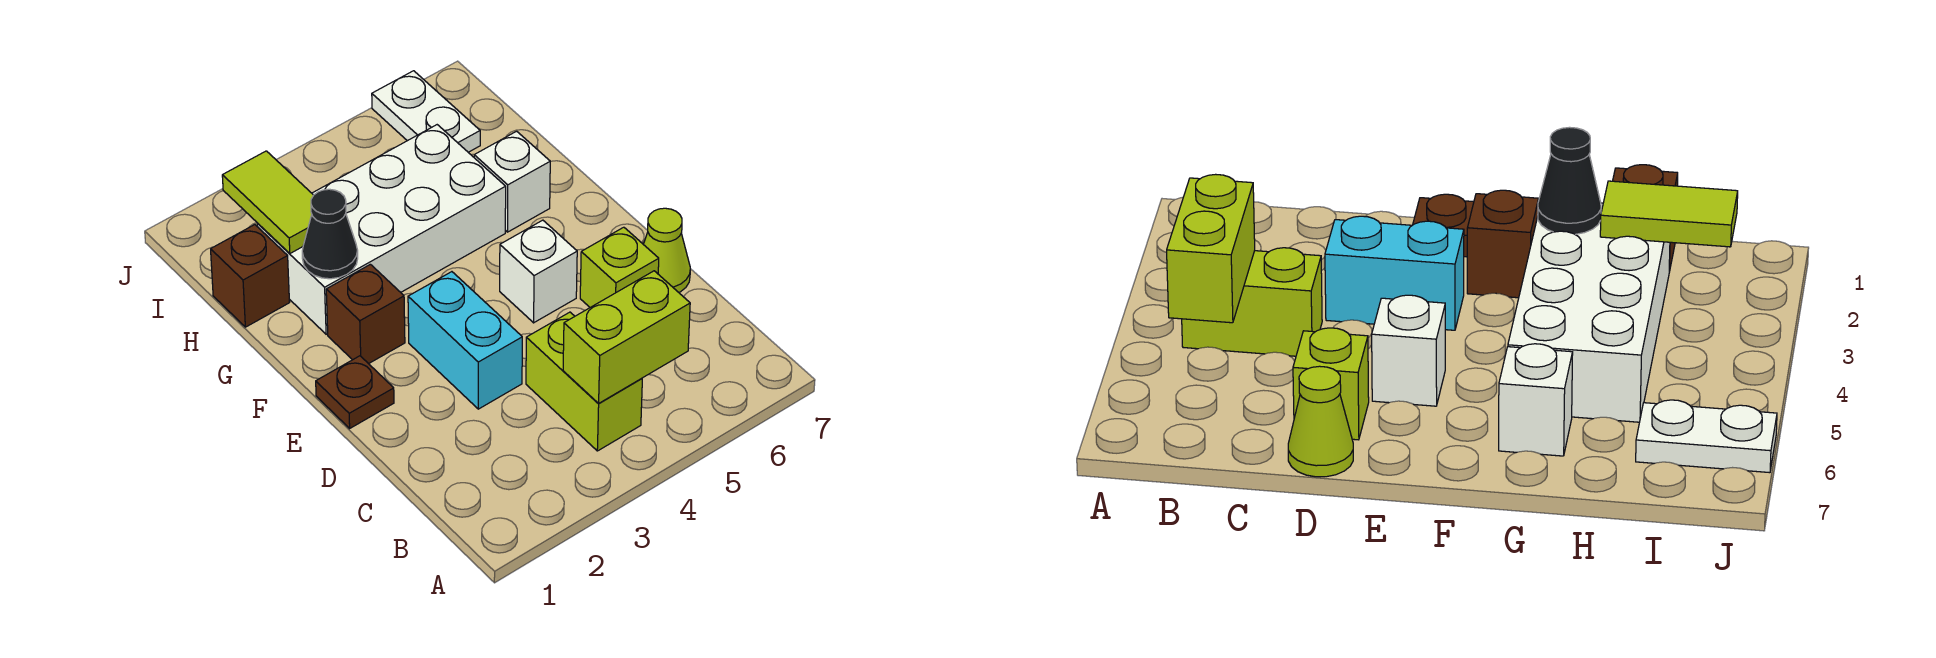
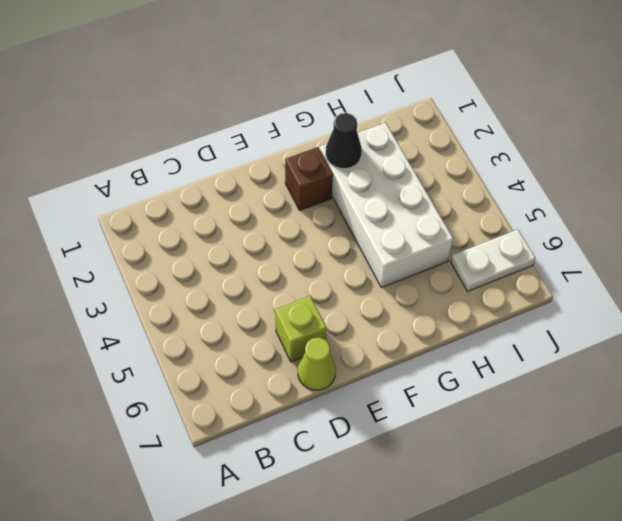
none -> lime brick B4:C4 level 1
none -> cyan brick D3:E3 level 1
none -> brown plate E1 level 1

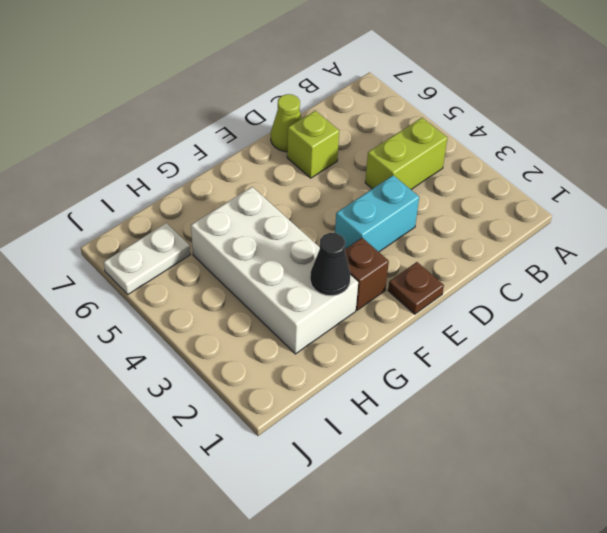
none -> white brick E5 level 1
none -> white brick G6 level 1
none -> brown brick H1 level 1

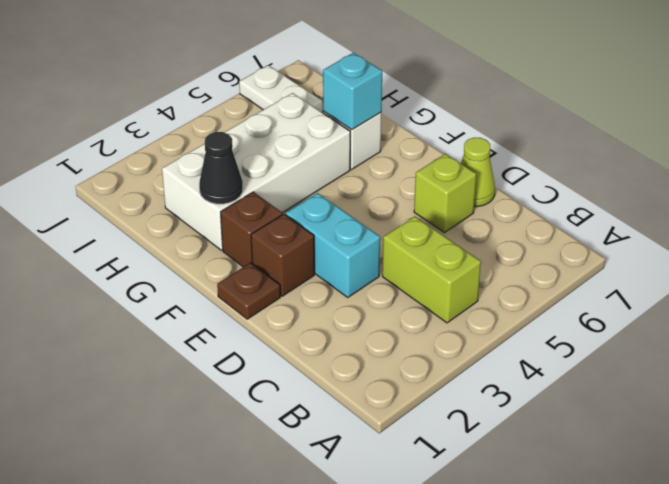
brown brick E2 level 1 -> brown brick H1 level 1
cyan brick G6 level 2 -> none
none -> white brick E5 level 1
none -> lime brick B4:B5 level 2
none -> lime tile H2:I2 level 2

